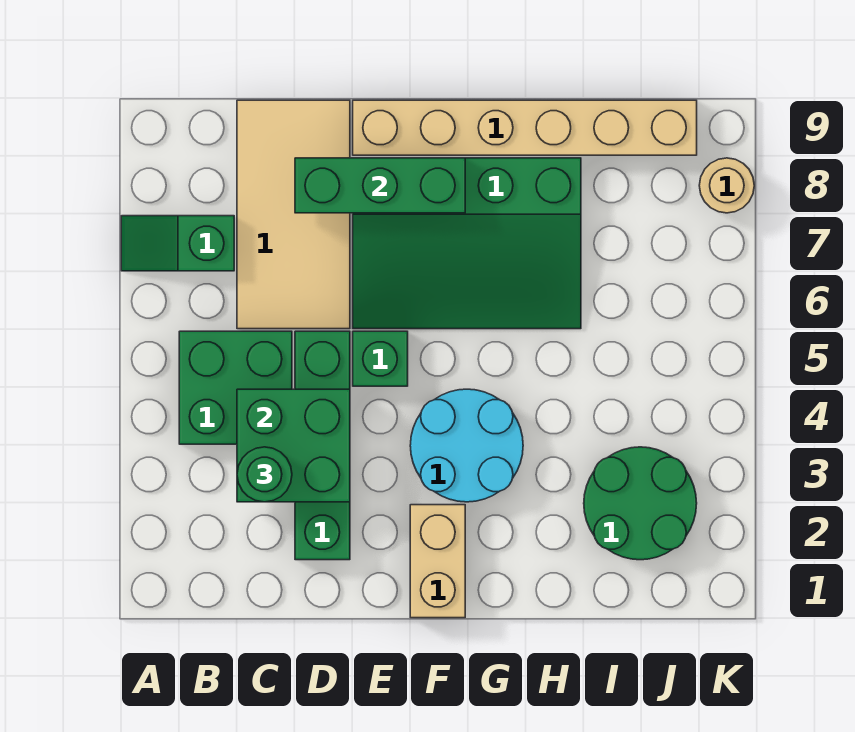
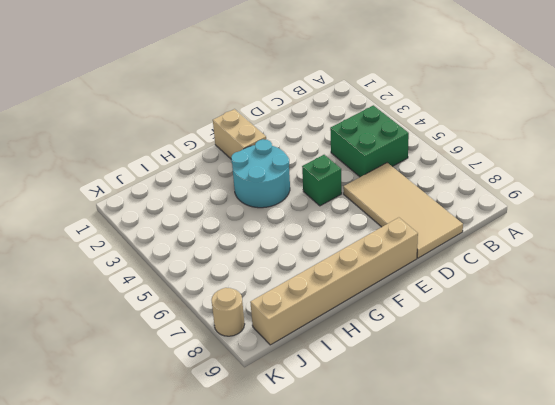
none -> green slope A7:B7 level 1 top B
none -> green brick D2:D5 level 1
none -> green slope E6:H8 level 1 top 8

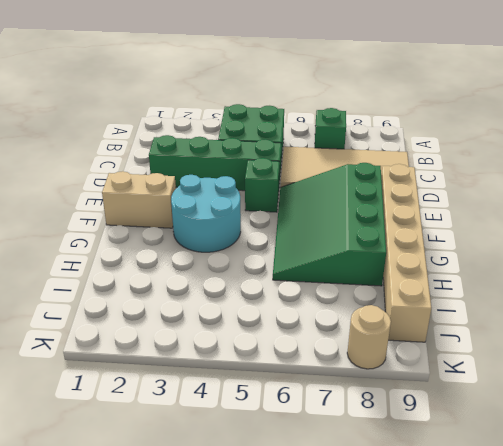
none -> green round brick I2:J3 level 1
none -> green brick C3:D4 level 2
none -> green brick D8:F8 level 2

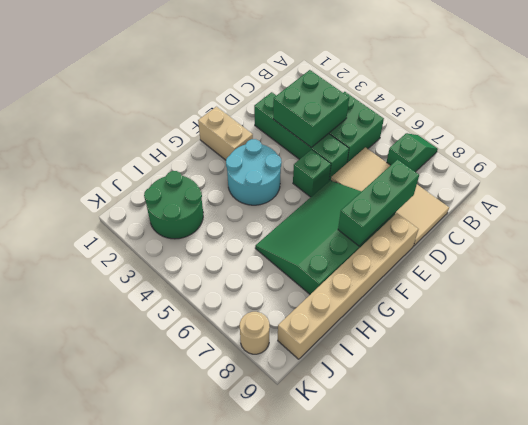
none -> green round brick C3 level 3

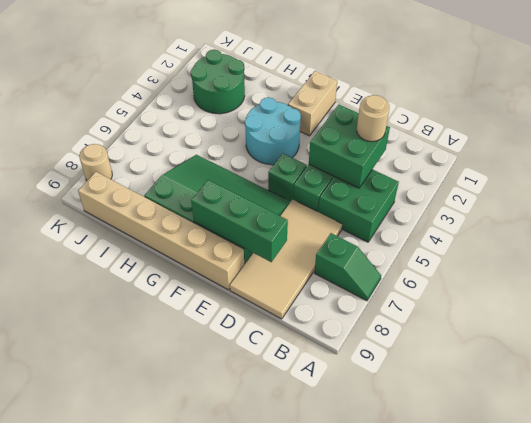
tan round brick C3 level 3 -> green round brick C3 level 3

